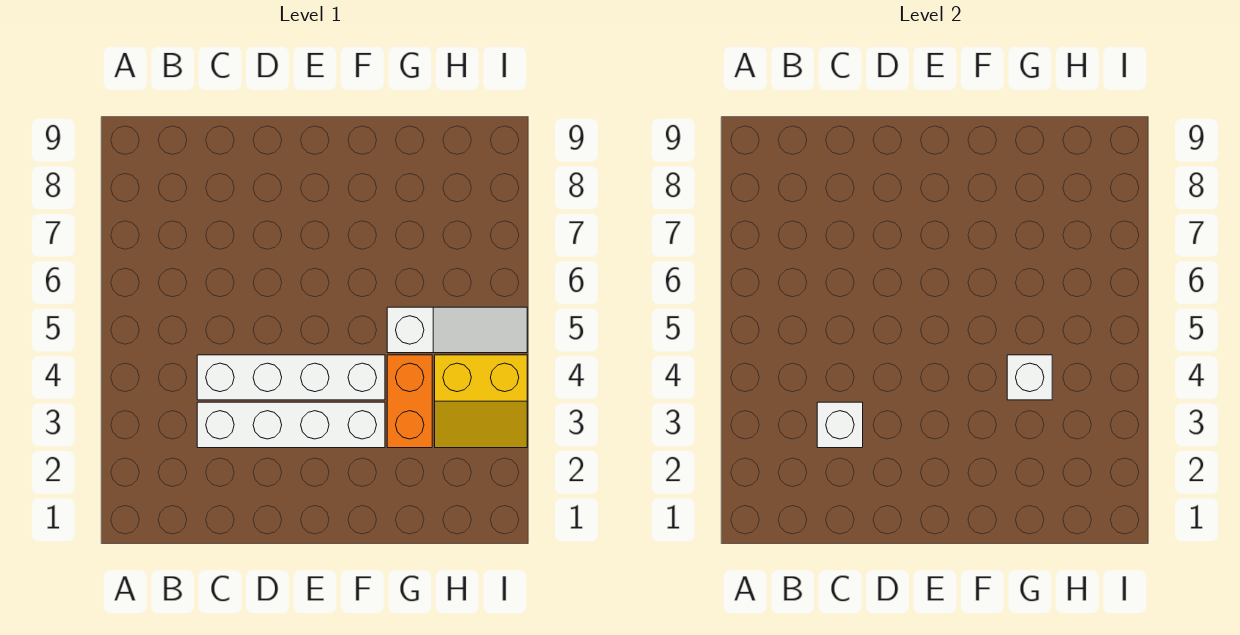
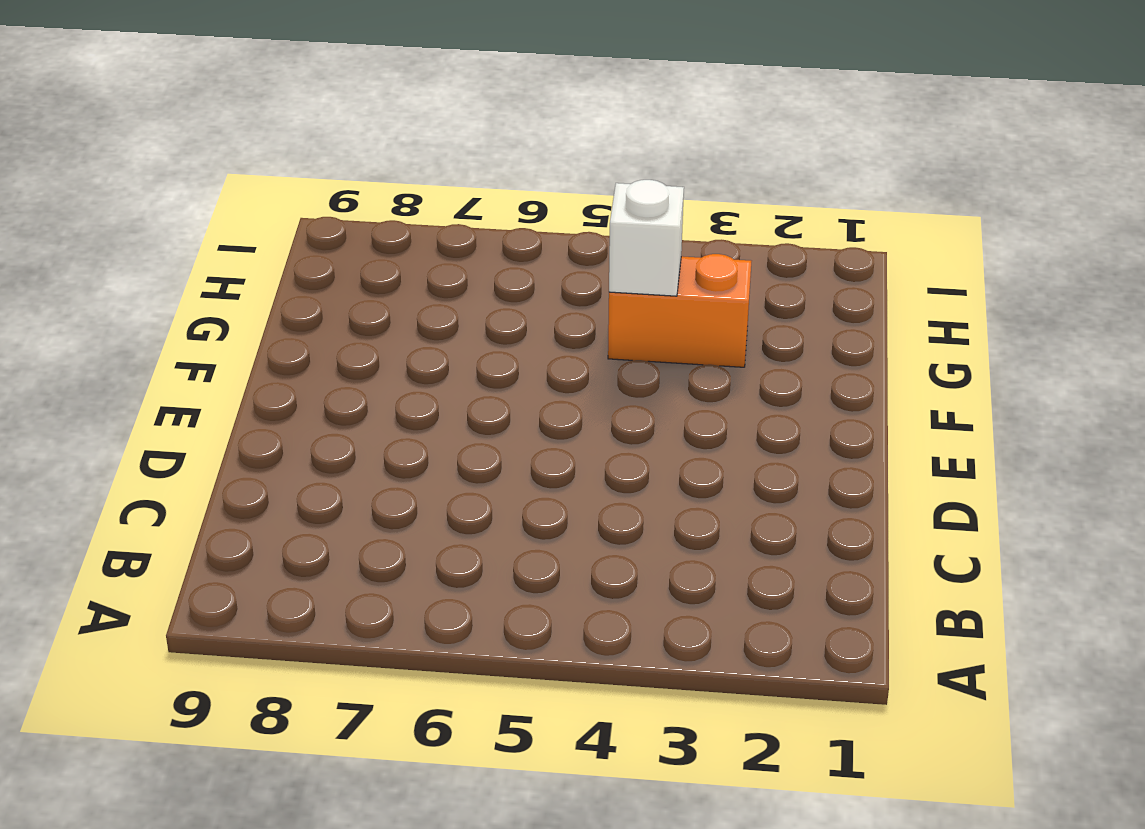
none -> white brick C3:F3 level 1
none -> white brick C4:F4 level 1

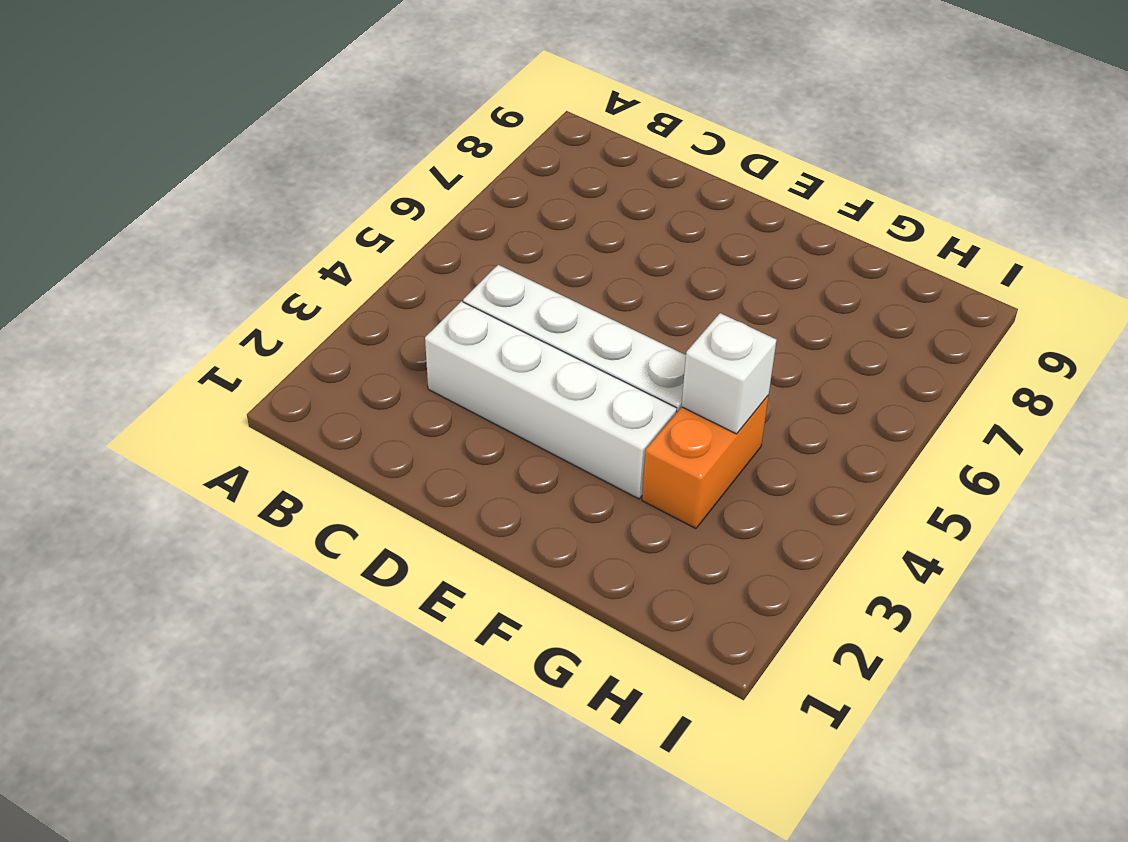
none -> white slope G5:I5 level 1 top G
none -> yellow slope H3:I4 level 1 top 4

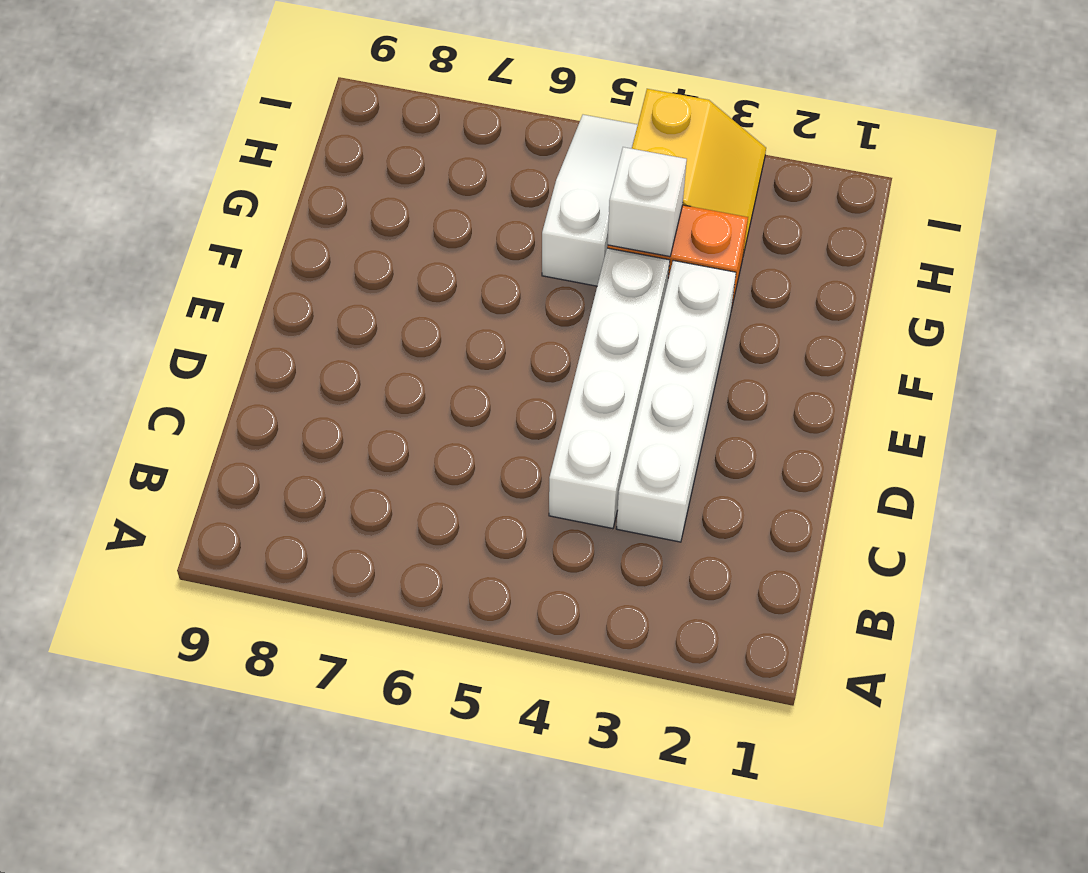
none -> white brick C3 level 2

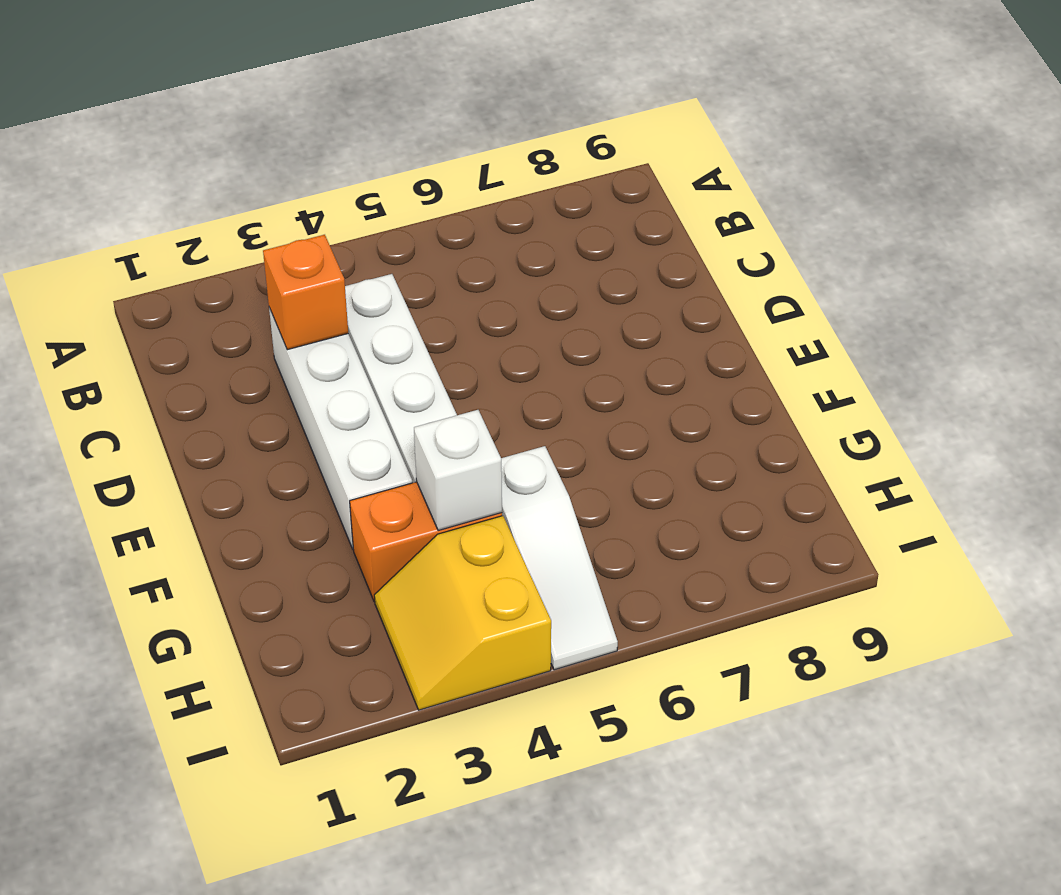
orange brick C3 level 2 -> white brick C3 level 2

